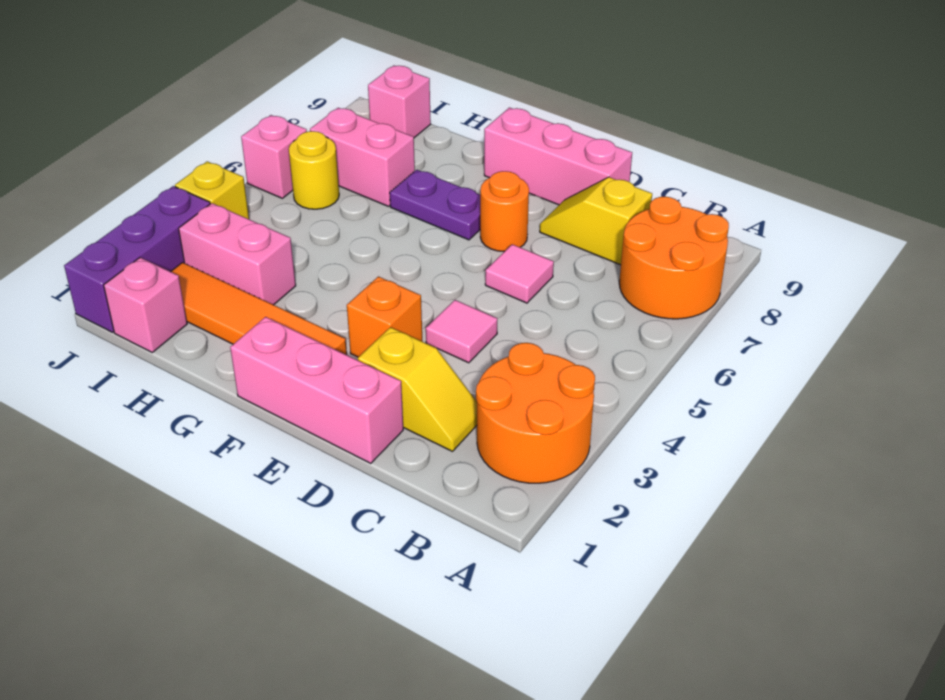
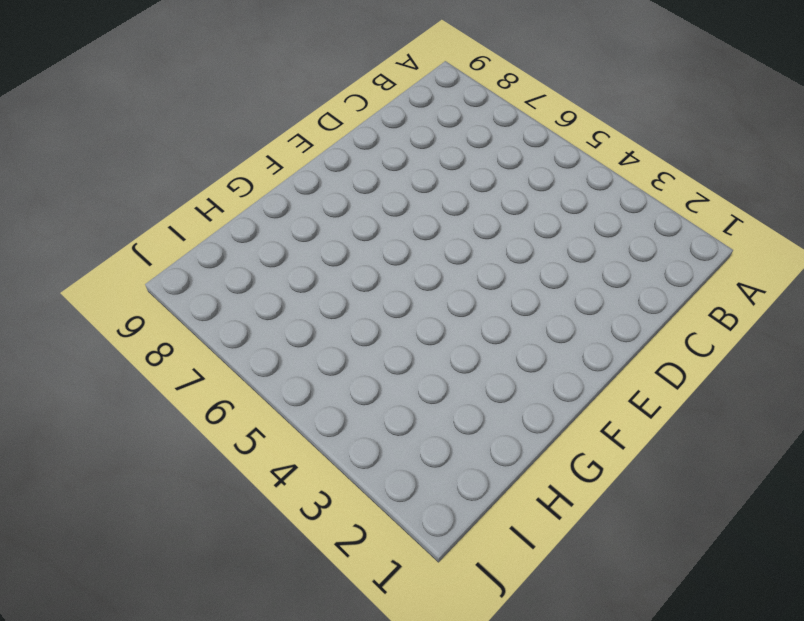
none -> orange round brick A2:B3 level 1
none -> orange round brick A7:B8 level 1
none -> yellow slope C2:D2 level 1 top D

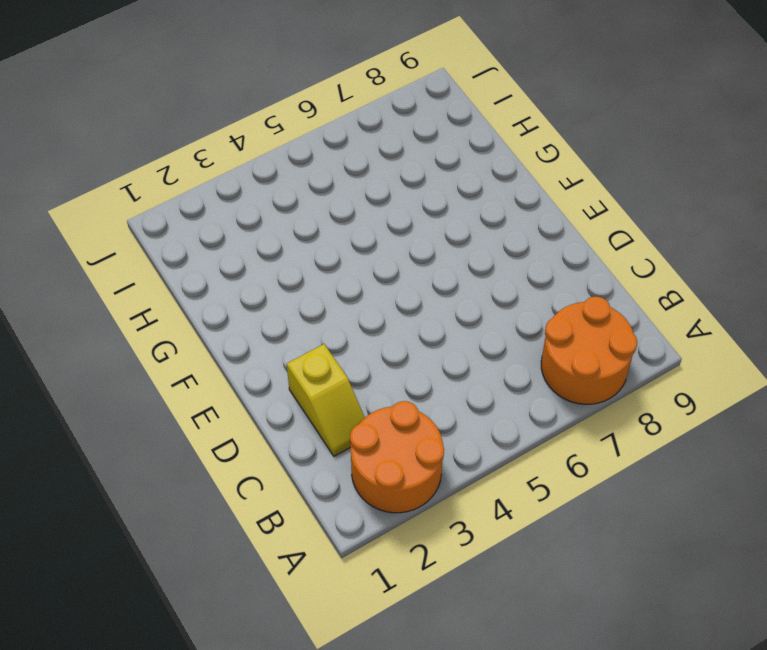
none -> yellow slope C8:D8 level 1 top C
none -> pink brick D1:F1 level 1
none -> pink tile D4 level 1

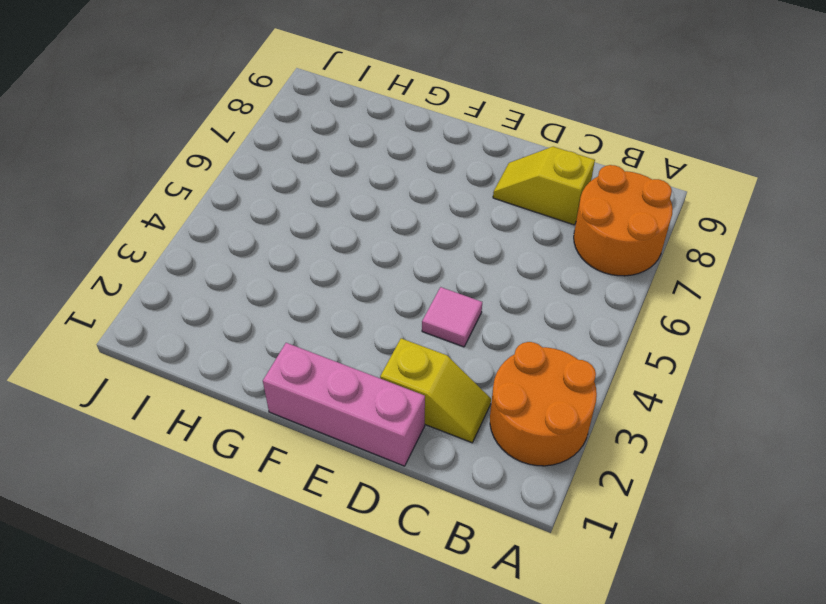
none -> pink tile D6 level 1
none -> pink brick D9:F9 level 1
none -> orange brick E3 level 1

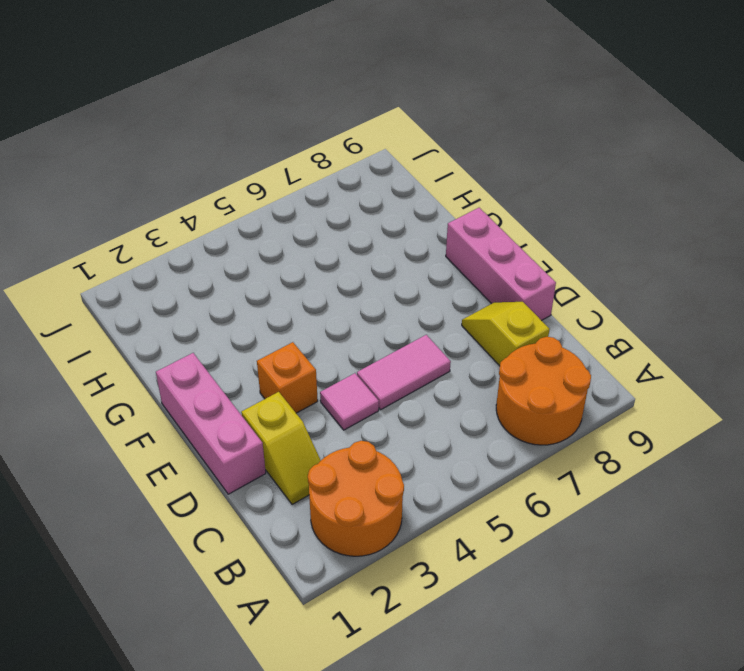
pink tile D5:D6 level 1 -> pink tile D6 level 1
none -> orange round brick E7 level 1
none -> orange tile F2:I2 level 1
none -> purple plate F7:G7 level 1

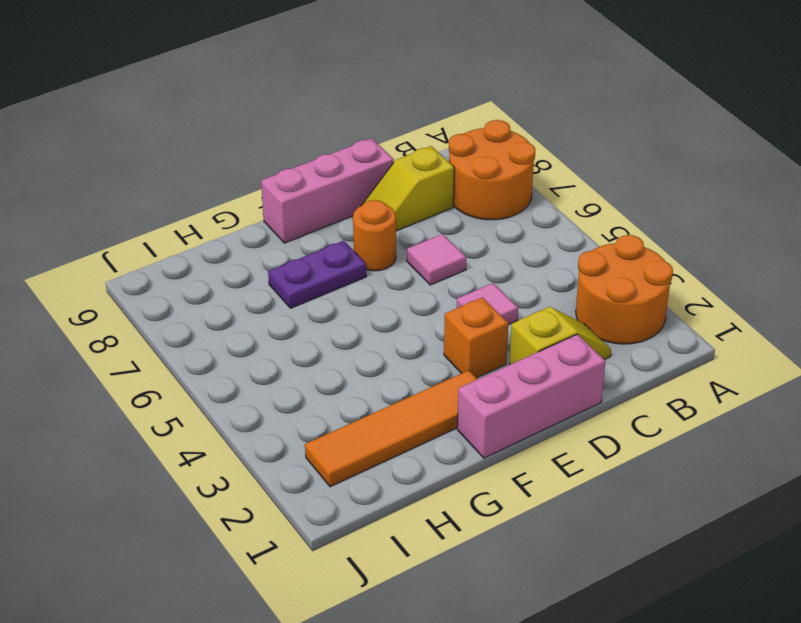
none -> pink brick H3:I3 level 1
none -> pink brick H7:I7 level 1
none -> pink brick I1 level 1

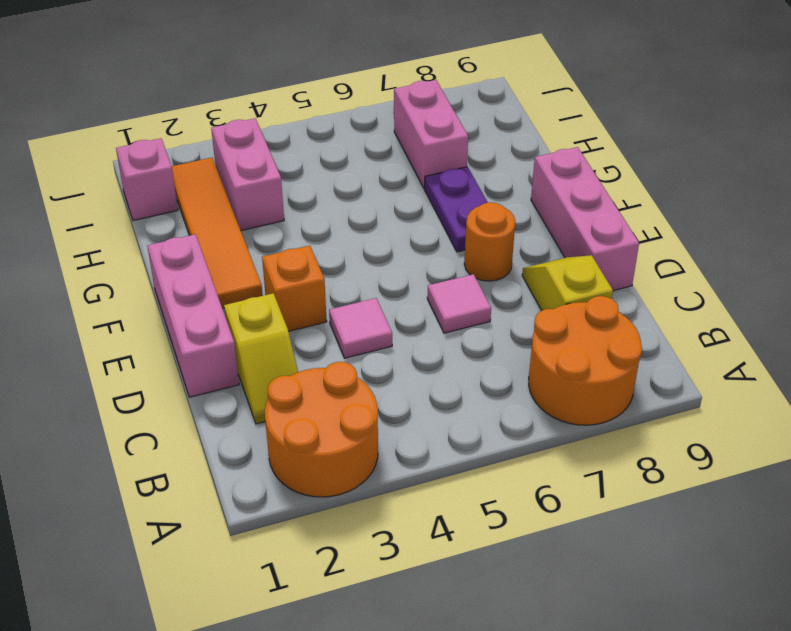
none -> yellow round brick I6 level 1
none -> pink brick I9 level 1
none -> purple brick J1:J3 level 1

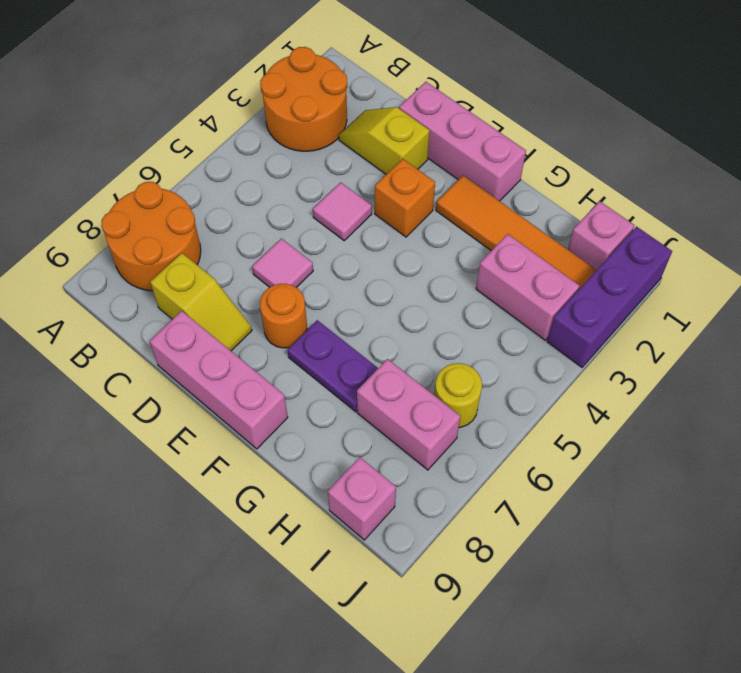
none -> yellow brick J4 level 1
none -> pink brick J6 level 1

